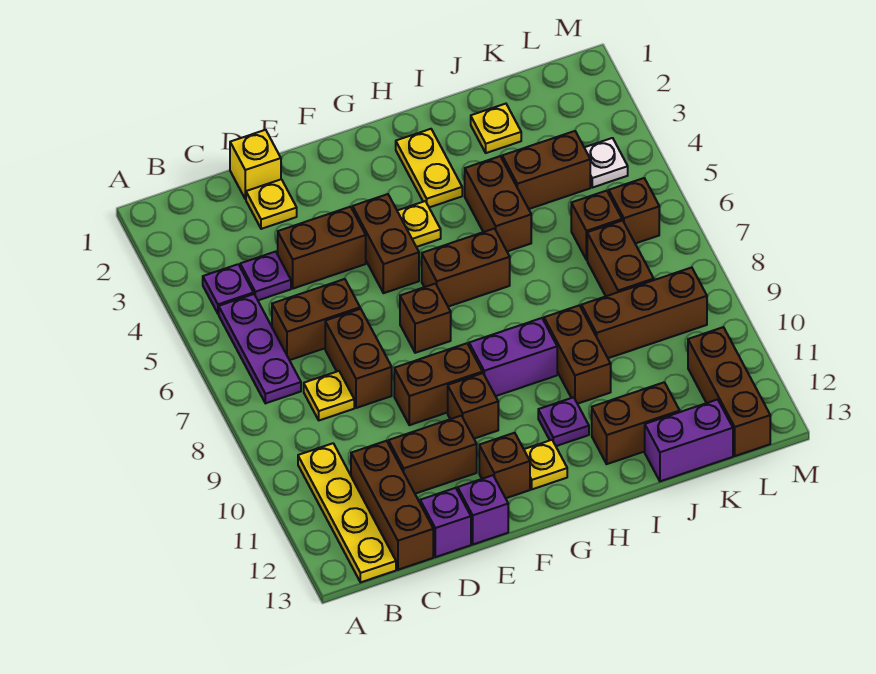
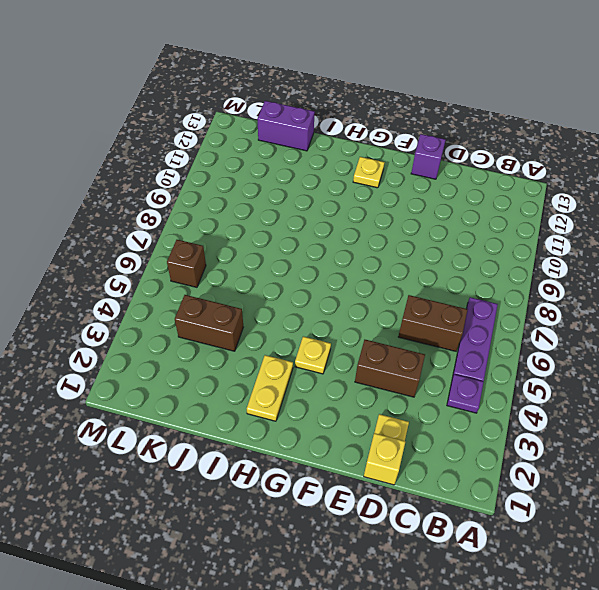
none -> yellow plate B10:B13 level 1
none -> purple plate C4 level 1
none -> yellow plate C8 level 1
none -> brown brick C11:C13 level 1

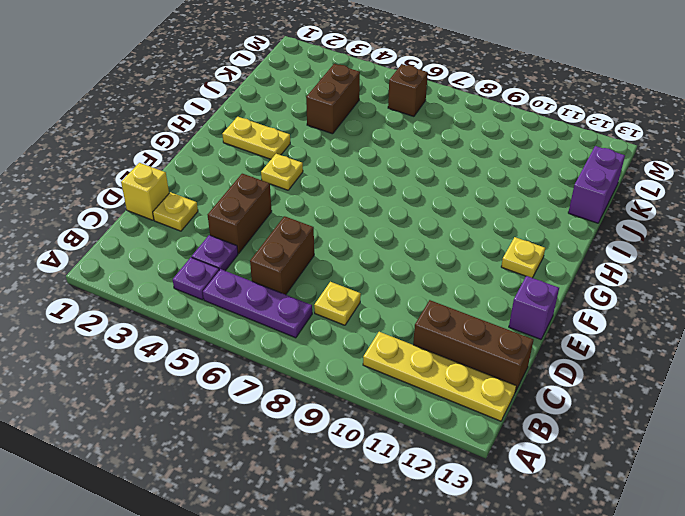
none -> brown brick D7:D8 level 1
none -> brown brick D11:E11 level 1
none -> purple brick D13 level 1
none -> brown brick E9:F9 level 1

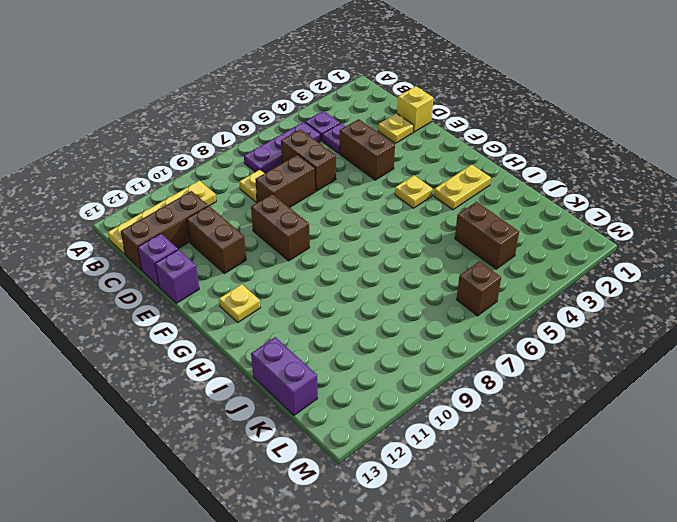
none -> brown brick F4:F5 level 1
none -> brown brick F7 level 1
none -> brown brick F10 level 1
none -> brown brick F12 level 1

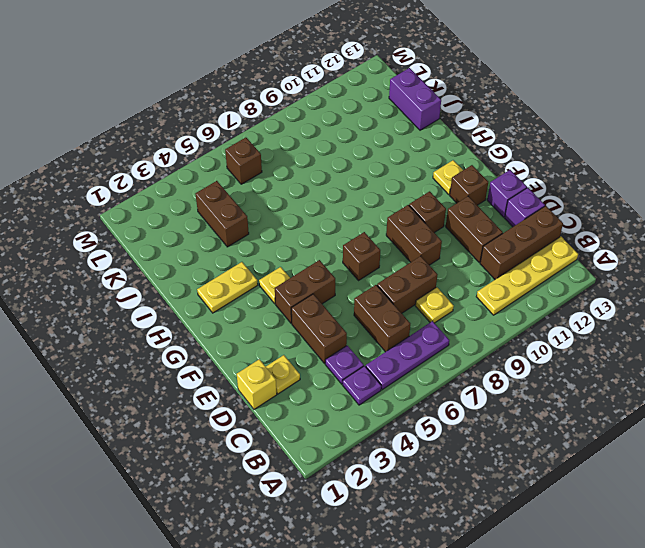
none -> brown brick G6:H6 level 1
none -> purple brick G9:H9 level 1
none -> purple plate H11 level 1
none -> brown brick I4:I5 level 1

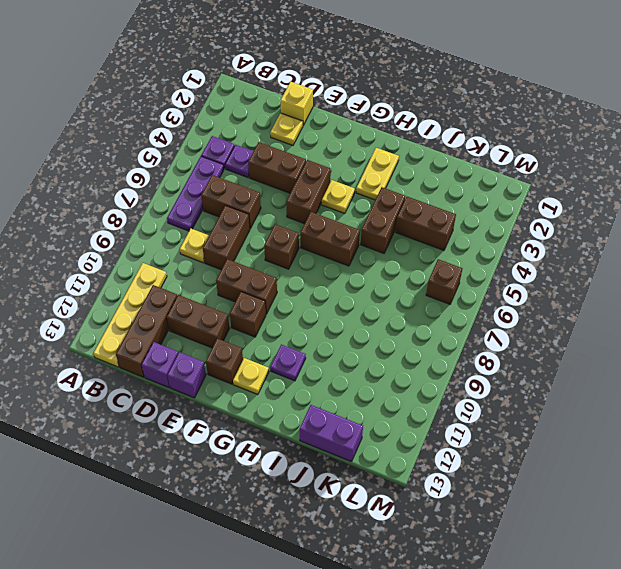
none -> purple brick G9:H9 level 1
none -> brown brick I9:I10 level 1
none -> brown brick I12:J12 level 1
none -> yellow plate J2 level 1

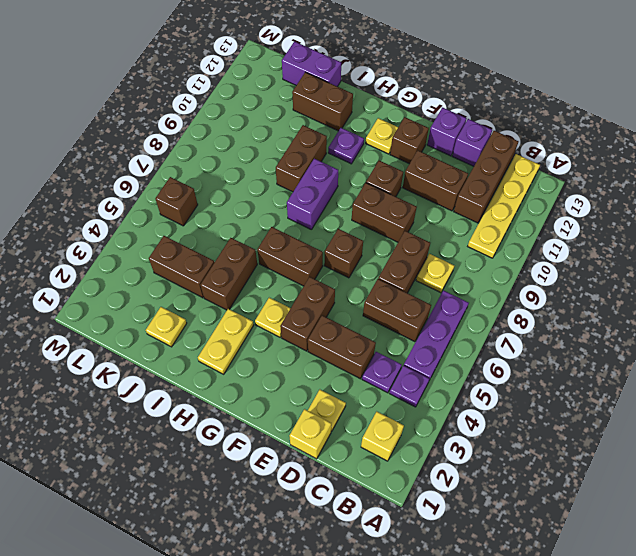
yellow brick B2 level 1 -> none
purple brick H8:H9 level 1 -> purple brick G9:H9 level 1
none -> brown brick J9:L9 level 1
none -> brown brick K6 level 1
none -> brown brick K7:K8 level 1
none -> white plate L4 level 1

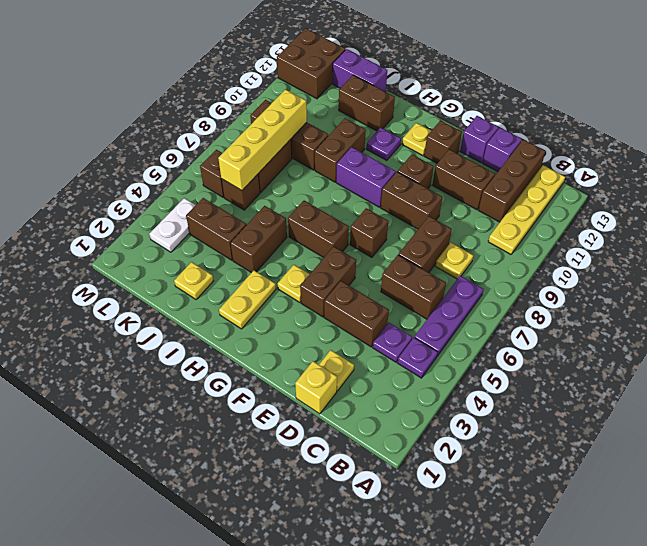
yellow brick K6:K9 level 2 -> none
white plate L3:L4 level 1 -> white plate L4 level 1
brown brick L12:M13 level 1 -> brown brick L11:L13 level 1

